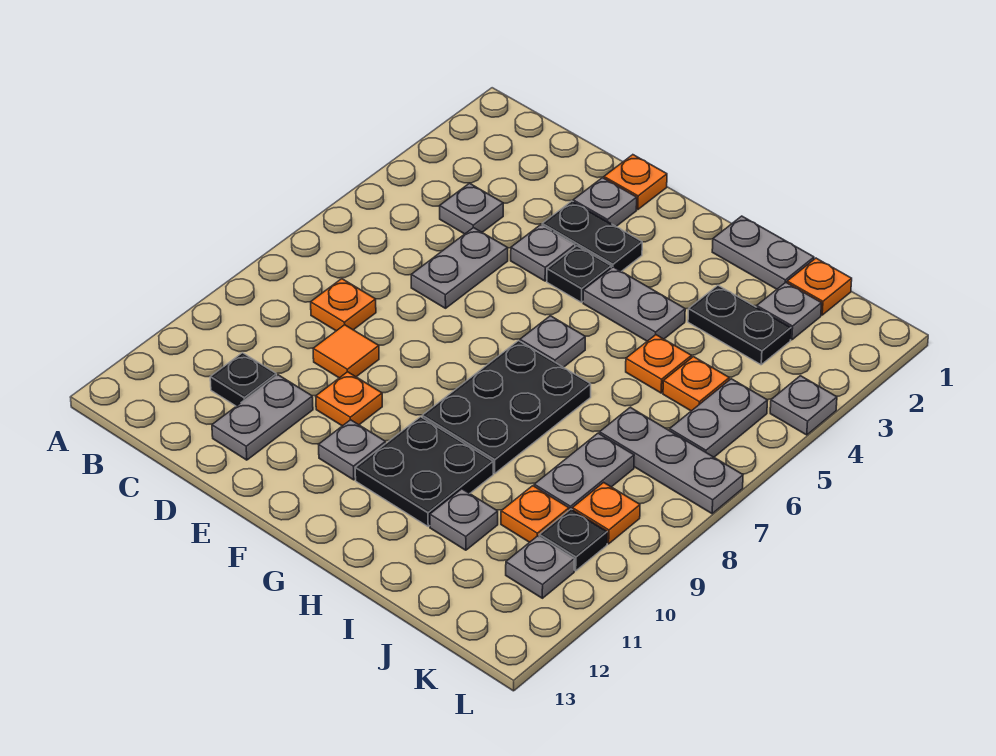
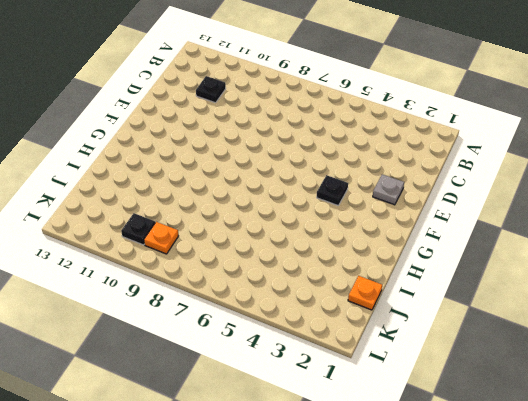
none -> grey plate C4 level 1
none -> orange plate C8 level 1
none -> grey plate D5:D6 level 1
none -> orange tile D9 level 1

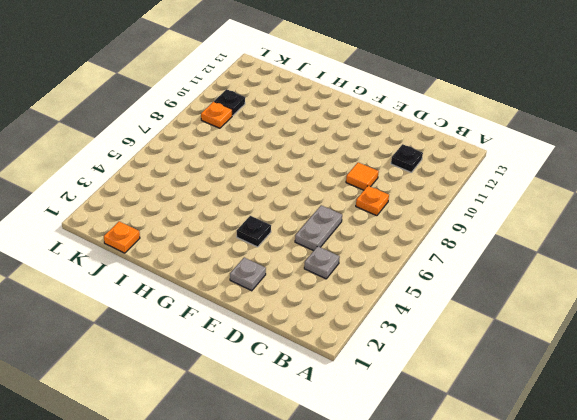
none -> grey plate D11:D12 level 1
none -> orange plate E1 level 1
none -> black plate E3:F3 level 1
none -> grey plate E4 level 1

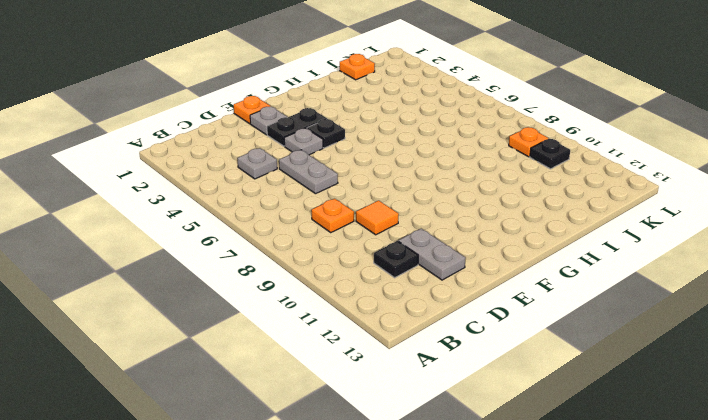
none -> orange plate E10 level 1
none -> grey plate F11 level 1
none -> grey plate G4:H4 level 1
none -> grey plate G6 level 1

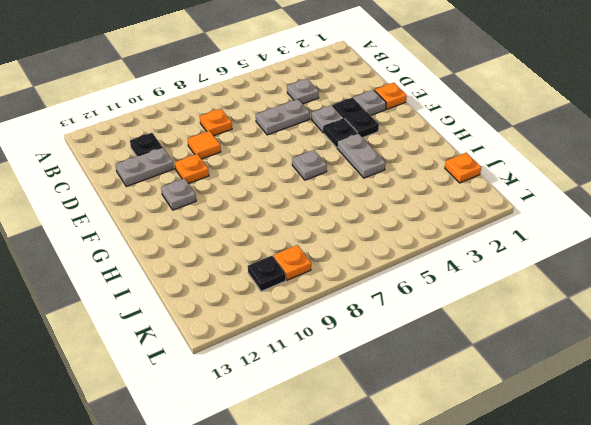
none -> black plate G7:H9 level 1
none -> black plate G10:H11 level 1
none -> grey plate H1:I1 level 1
none -> black plate I3:J3 level 1

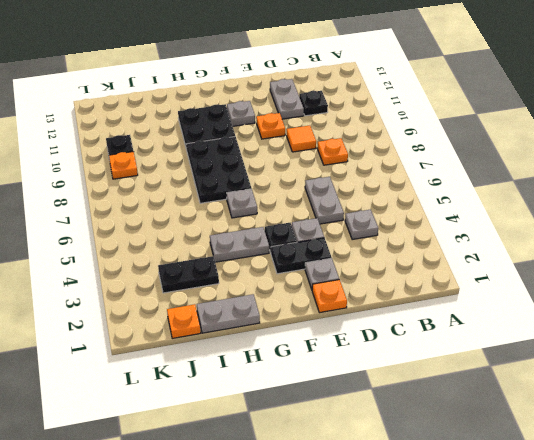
none -> orange plate I5 level 1
none -> grey plate I11 level 1
none -> grey plate J2 level 1
none -> orange plate J5 level 1

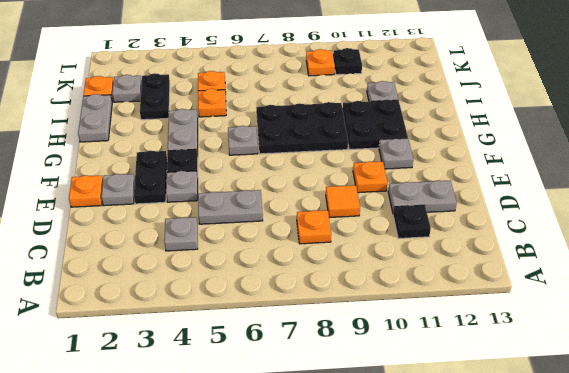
none -> grey plate J7:L7 level 1
none -> grey plate J8:J9 level 1
none -> orange plate J10 level 1
none -> grey plate K5:K6 level 1

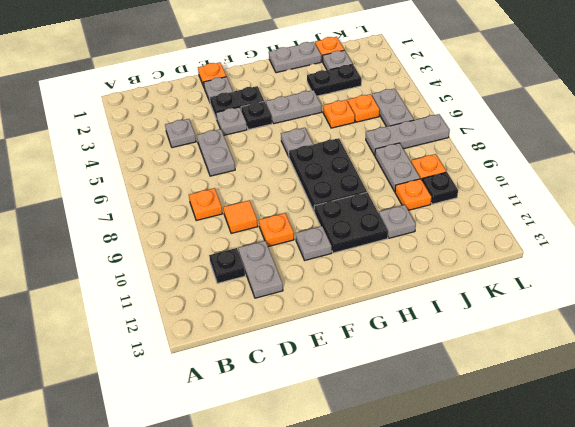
none -> grey plate K11 level 1
none -> grey plate L4 level 1

